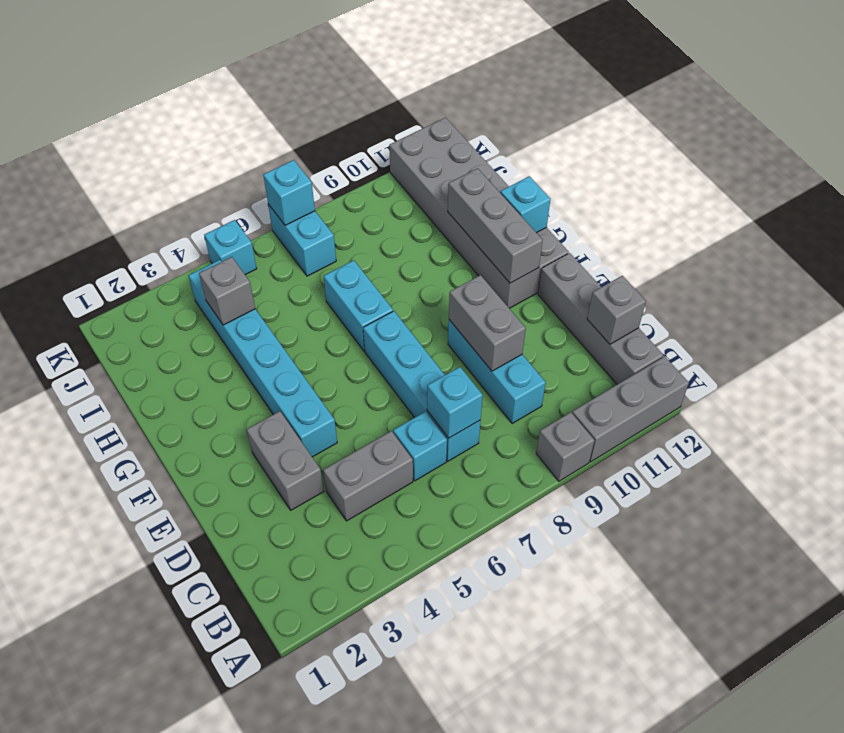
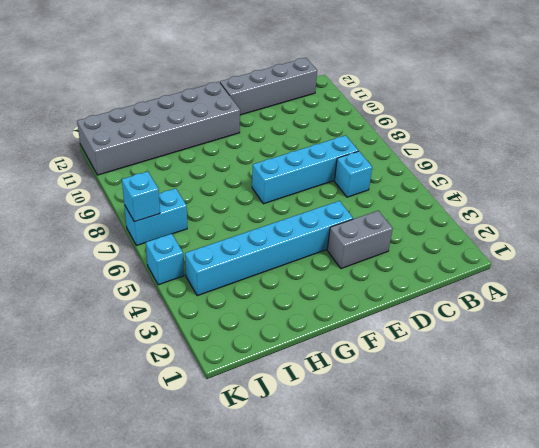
none -> grey brick A9 level 1
none -> grey brick A10:A12 level 1
none -> grey brick C4:C5 level 1

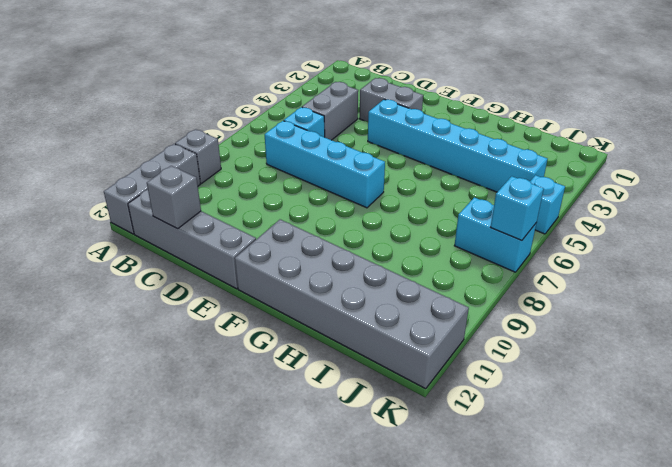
none -> cyan brick C9:E9 level 1
none -> cyan brick G7:H7 level 1
none -> cyan brick C7 level 2

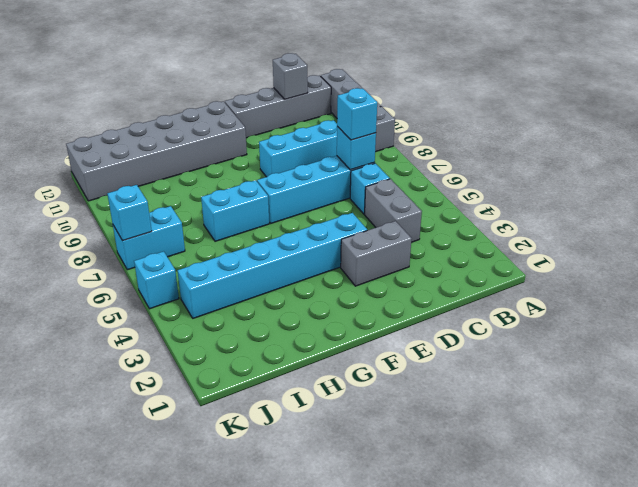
cyan brick C7 level 3 -> cyan brick G12 level 2
none -> grey brick D9:E9 level 2
none -> grey brick F11:H11 level 2
none -> grey brick I4 level 2

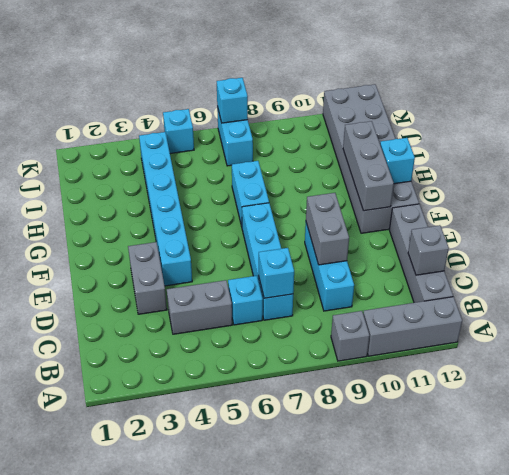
none -> grey brick I4 level 2

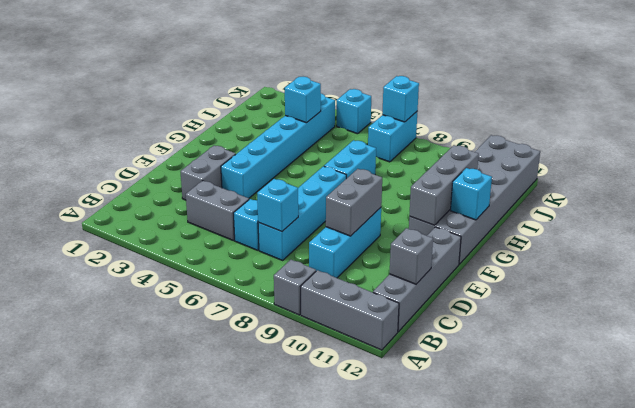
cyan brick I4 level 2 -> grey brick I4 level 2

